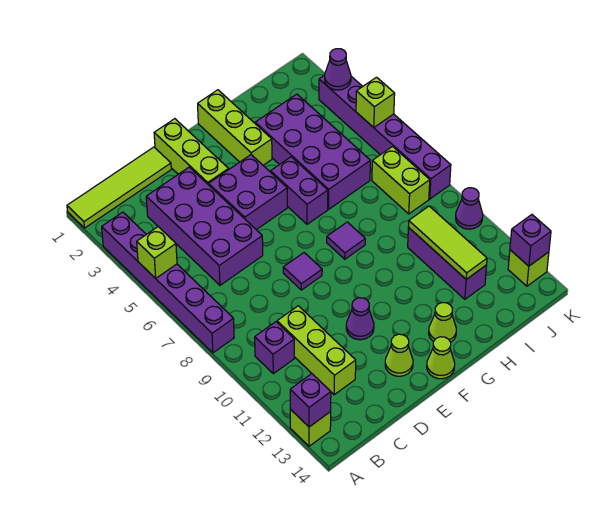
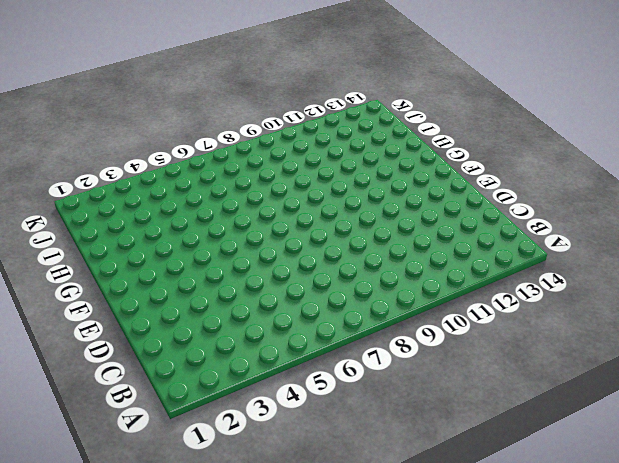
none -> lime tile A1:D1 level 1
none -> purple brick A3:A8 level 1
none -> lime brick A13 level 1

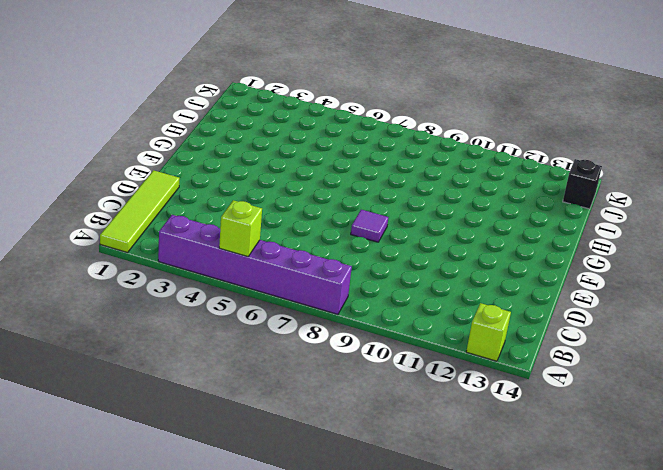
black brick J14 level 1 -> none
none -> purple brick B10 level 1
none -> purple brick C3:D6 level 1
none -> lime brick C10:C12 level 1

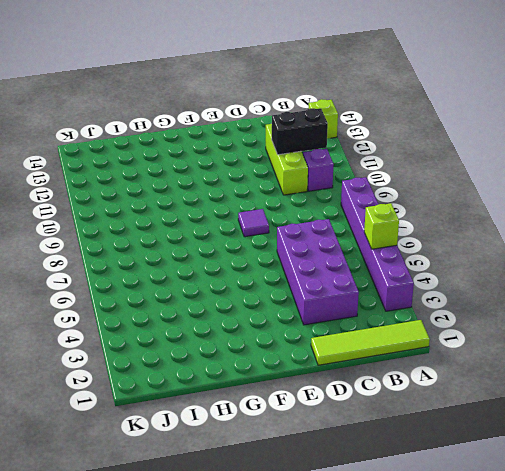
black brick B11:C11 level 2 -> none
none -> lime brick E1:E3 level 1
none -> purple brick E4:F5 level 1
none -> purple cone E11 level 1

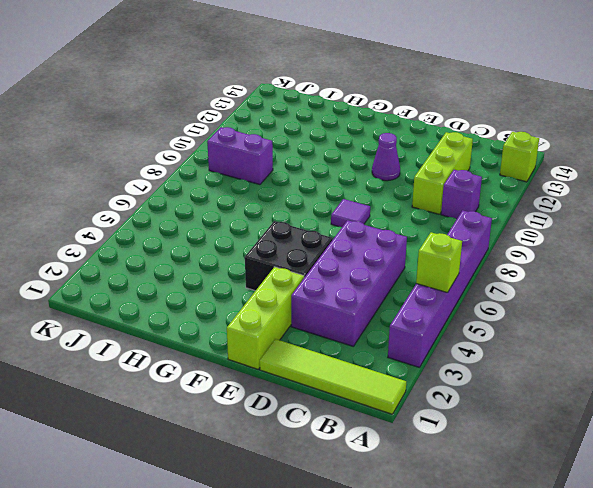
black brick E4:F5 level 1 -> purple brick E4:F5 level 1
purple brick I9:J9 level 1 -> purple brick G5:G6 level 1
none -> lime cone E13 level 1
none -> lime cone F14 level 1
none -> lime brick G1:G3 level 1

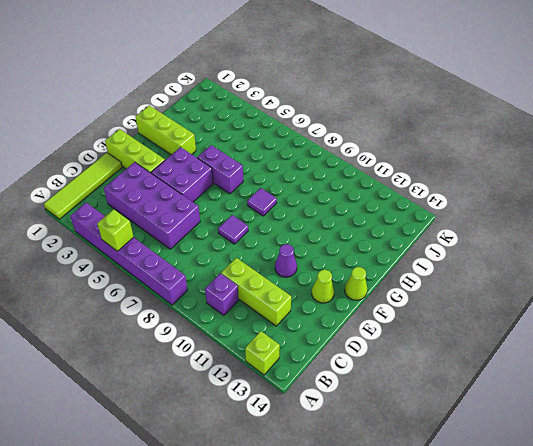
none -> lime cone G13 level 1
none -> purple brick H3:I6 level 1
none -> purple brick I10:I12 level 1

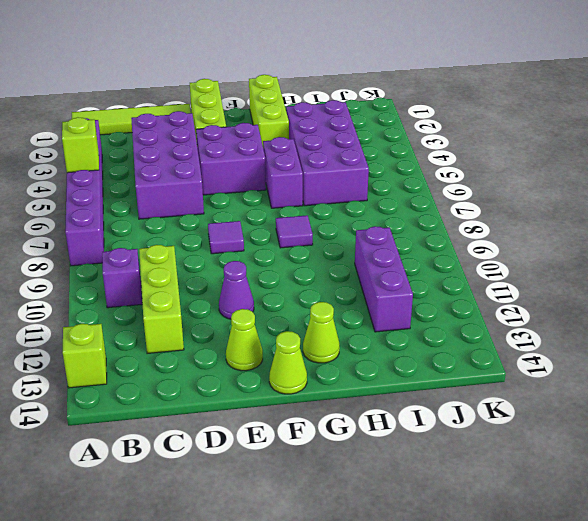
none -> lime brick J7:J8 level 1
none -> purple brick K3:K8 level 1
none -> purple cone K10 level 1

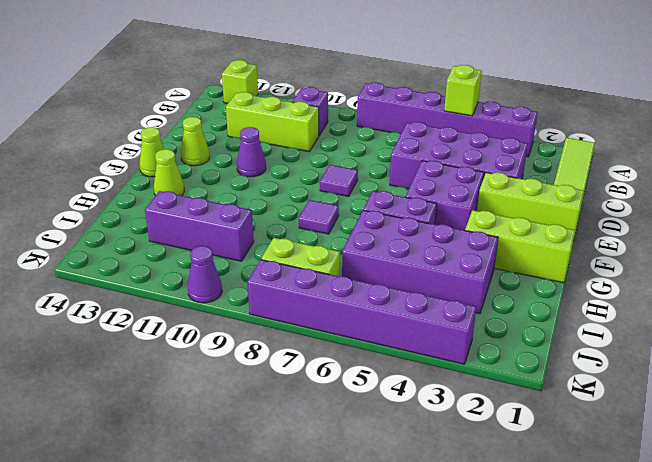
none -> lime brick K13 level 1
none -> purple brick A13 level 2
none -> lime tile I10:I12 level 2

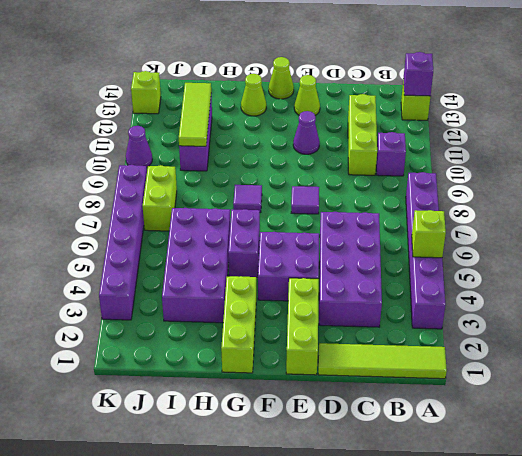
none -> purple cone K3 level 2
none -> lime brick K5 level 2
none -> purple brick K13 level 2

